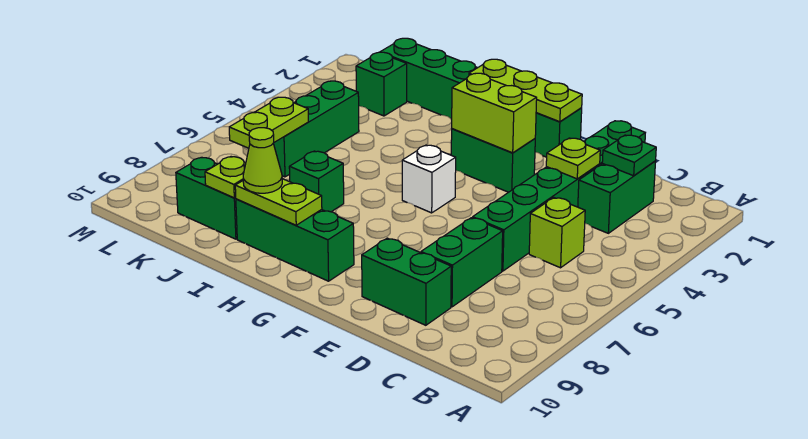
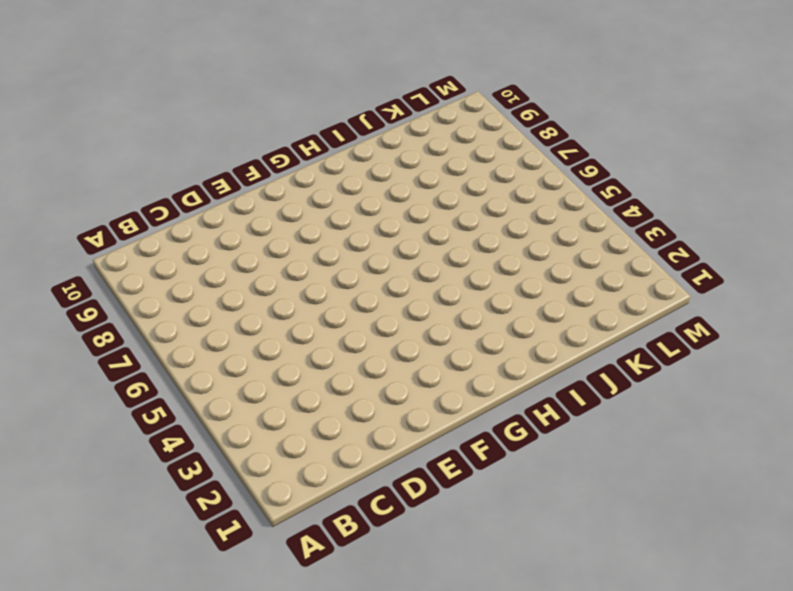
none -> green brick C2:C3 level 1
none -> lime brick C5 level 1
none -> green brick D1:D6 level 1

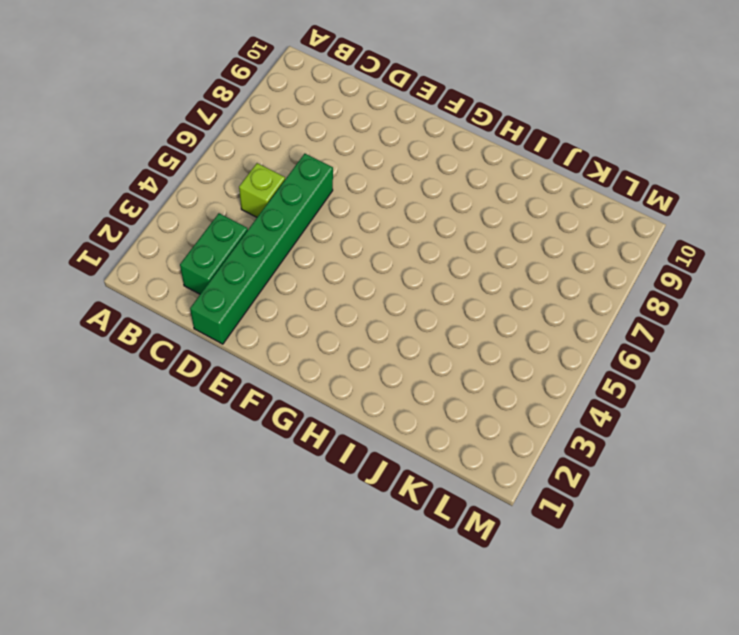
none -> green brick D7:D8 level 1
none -> green brick D9:E9 level 1
none -> green brick F1:K1 level 1

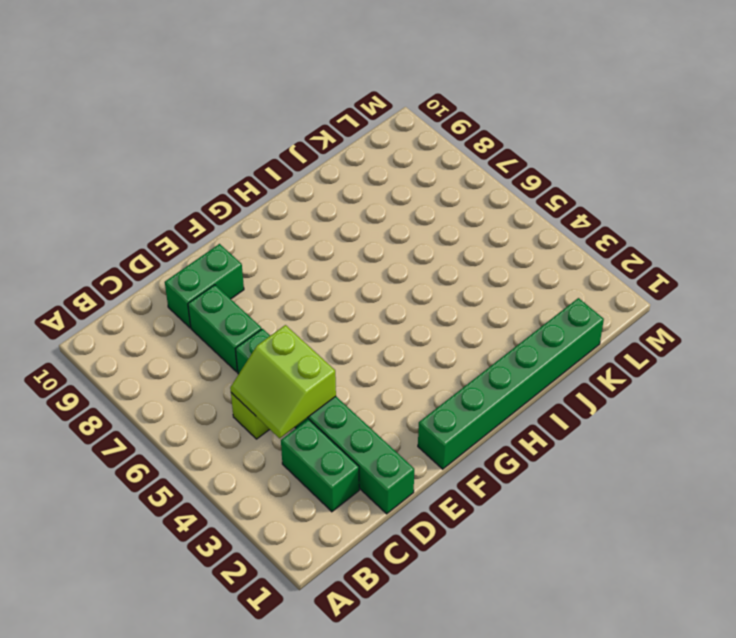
lime slope C4:D5 level 2 top D -> none
none -> green brick F3:G3 level 1
none -> white brick G5 level 1
none -> green brick G9:I9 level 1

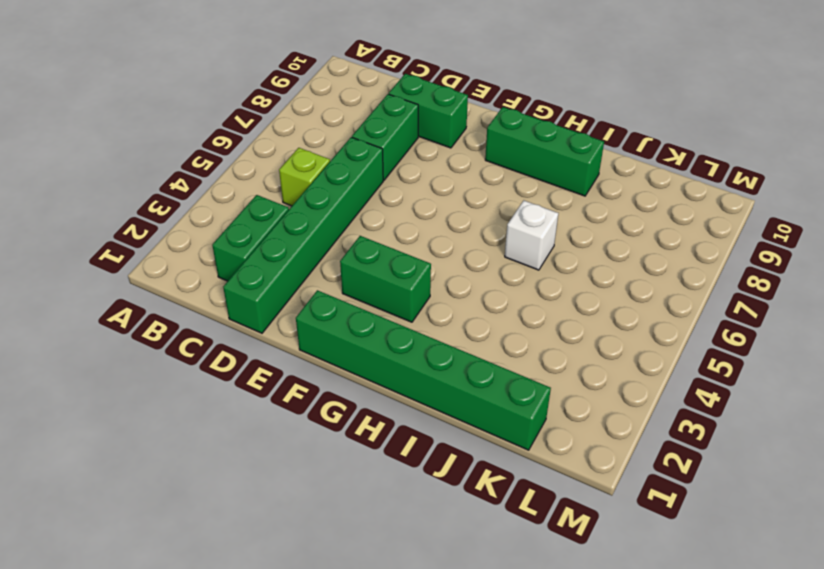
white brick I6 level 1 -> white brick G5 level 1
none -> green brick I7 level 1
none -> green brick J9:K9 level 1
none -> green brick K2 level 1

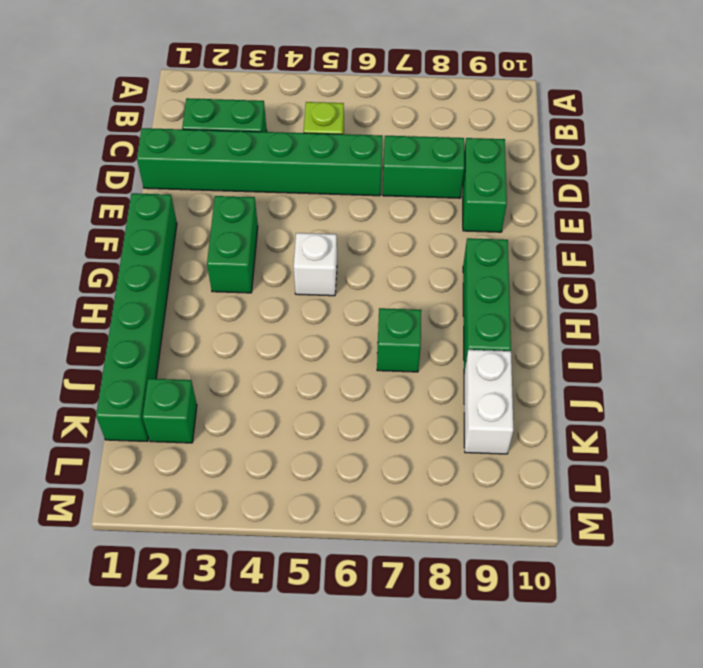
white brick J9:K9 level 1 -> green brick J9:K9 level 1
none -> green brick K4:K6 level 1
none -> green plate C2 level 2
none -> lime plate D3 level 2

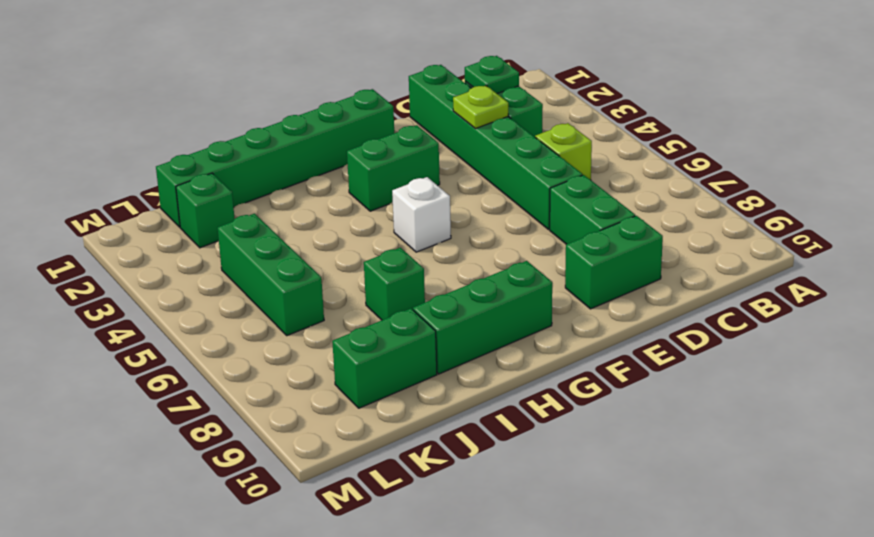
none -> lime plate F1:H1 level 2
none -> lime brick F3:G3 level 2
none -> lime plate H9:I9 level 2

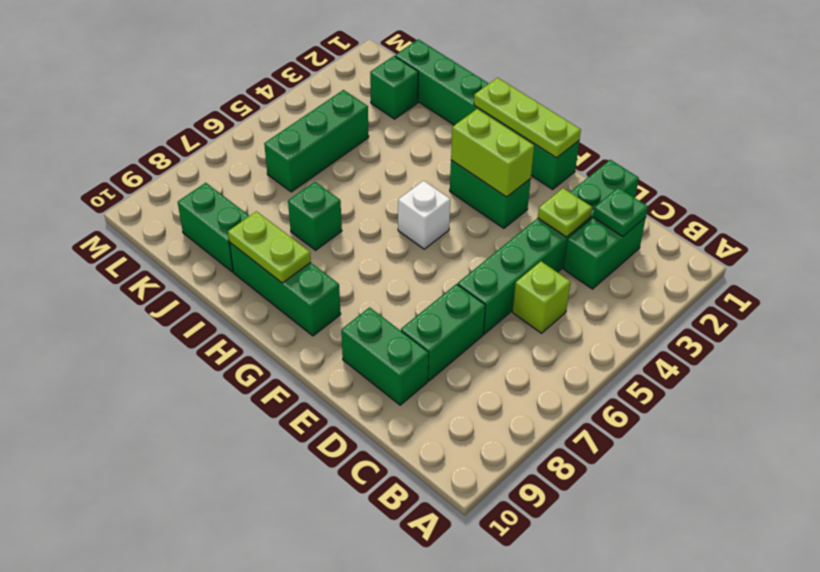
none -> lime plate J9 level 2
none -> lime plate K6:K7 level 2
none -> lime cone I9 level 3

